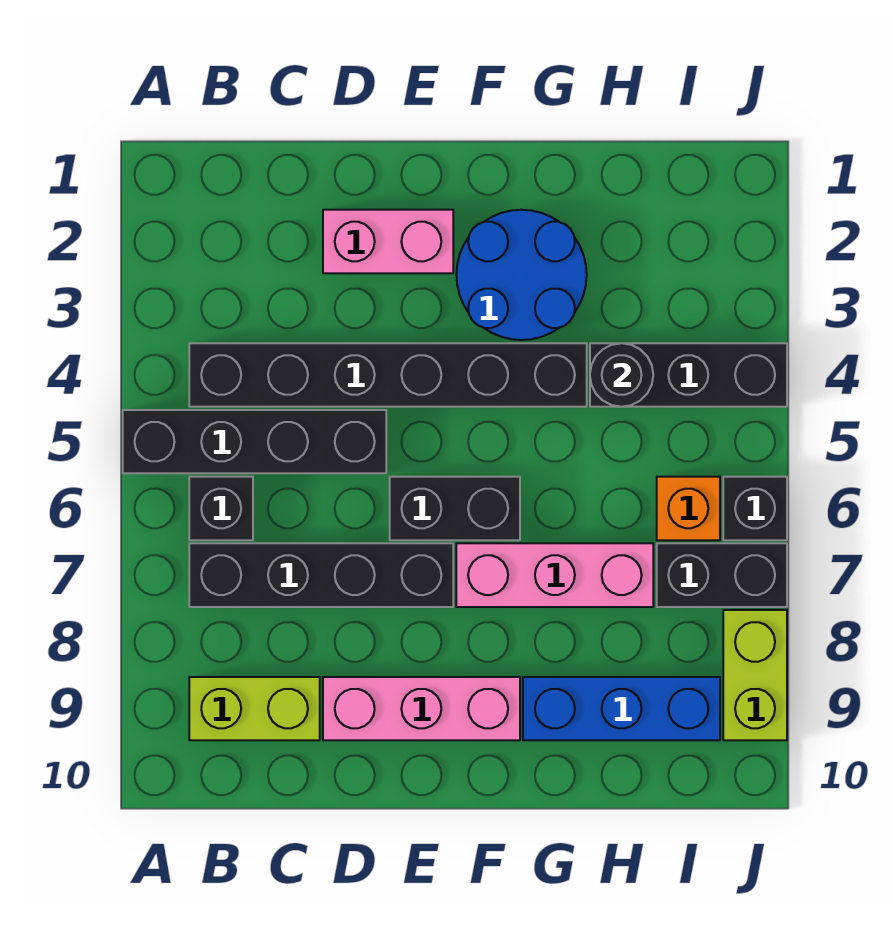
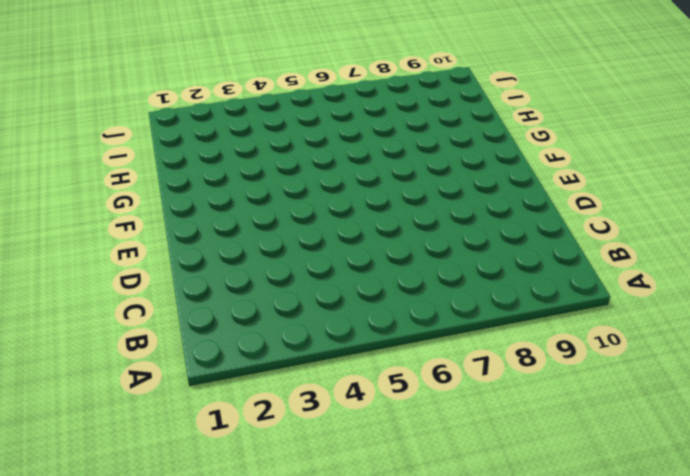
none -> black brick A5:D5 level 1
none -> black brick B4:G4 level 1
none -> black brick B6 level 1

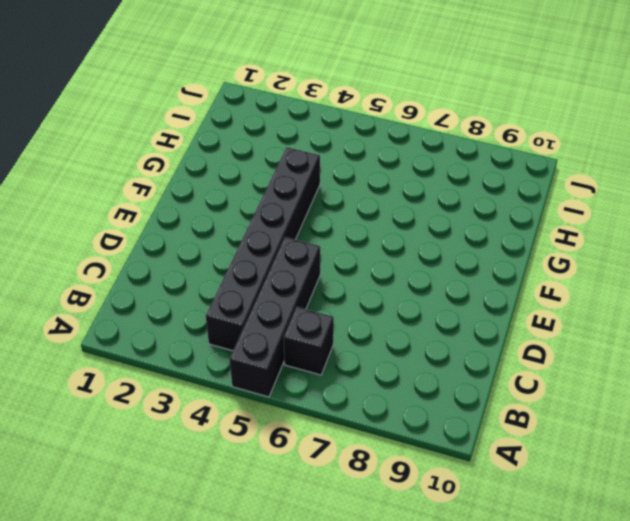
none -> black brick B7:E7 level 1
none -> lime brick B9:C9 level 1
none -> pink brick D2:E2 level 1

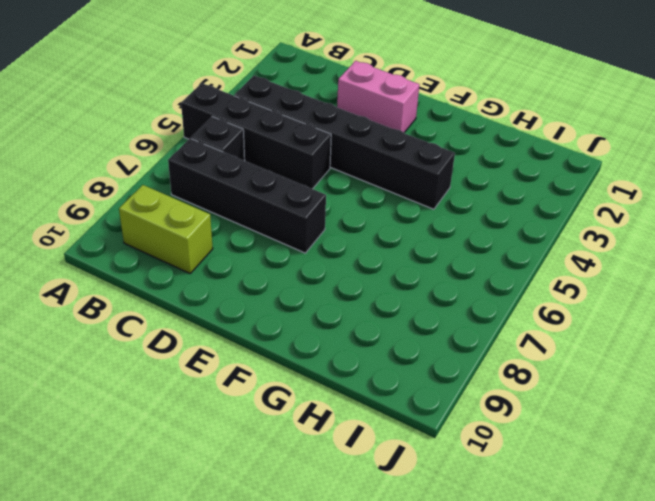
none -> pink brick D9:F9 level 1
none -> black brick E6:F6 level 1
none -> blue round brick F2:G3 level 1

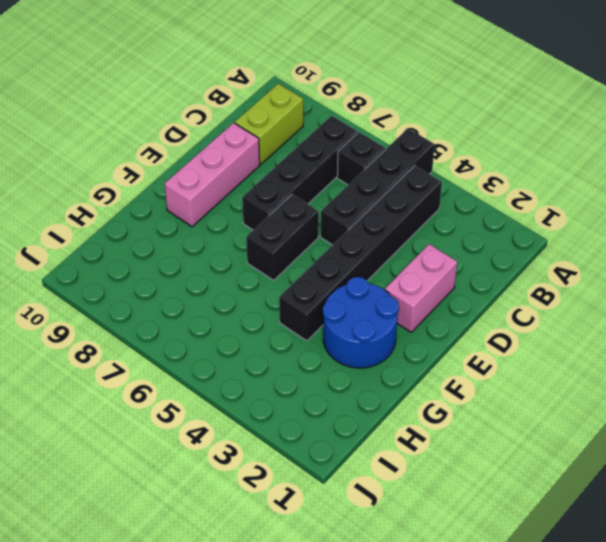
none -> pink brick F7:H7 level 1
none -> blue brick G9:I9 level 1
none -> black brick H4:J4 level 1

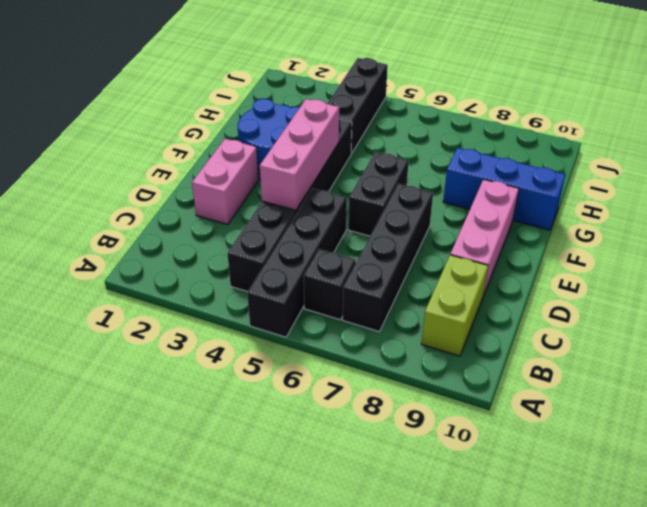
pink brick D4:F4 level 2 -> pink brick F7:H7 level 1
blue brick G8:G10 level 1 -> blue brick G9:I9 level 1
none -> orange brick I6 level 1
none -> black brick I7:J7 level 1
none -> black brick J6 level 1

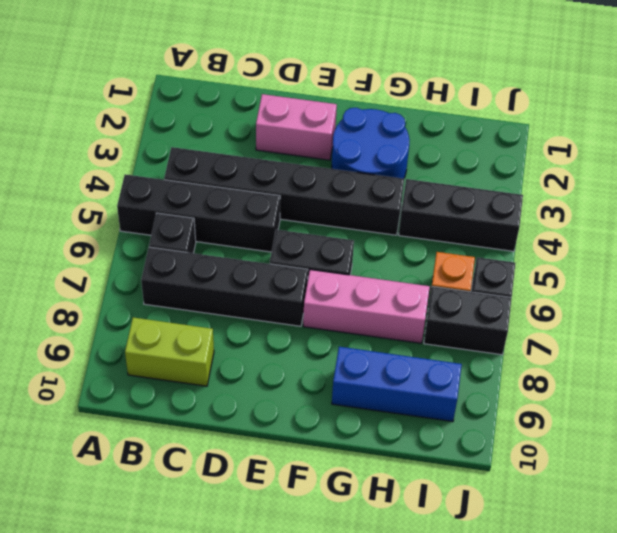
none -> pink brick D9:F9 level 1
none -> lime brick J8:J9 level 1
none -> black round brick H4 level 2

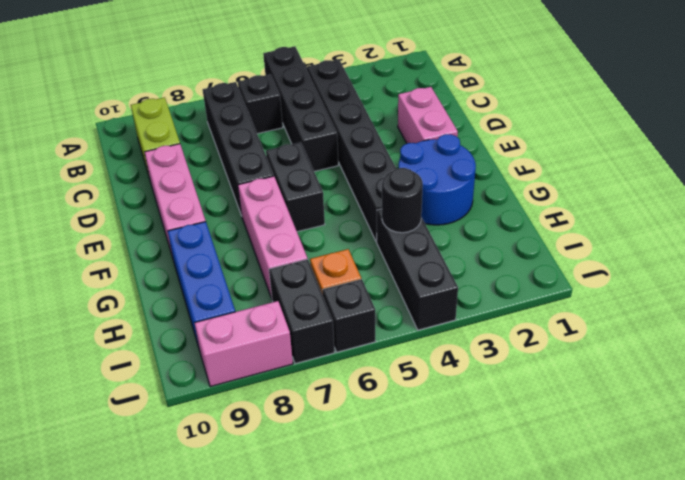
pink brick J8:J9 level 1 -> lime brick J8:J9 level 1

